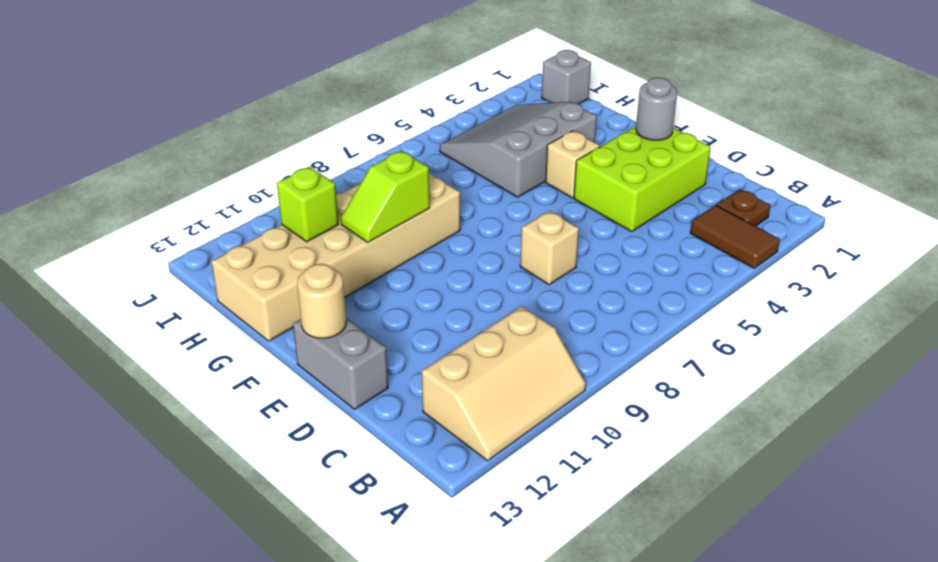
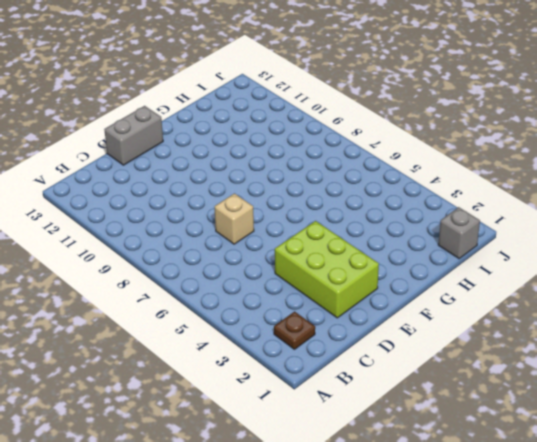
none -> brown tile A3:B3 level 1
none -> tan slope A10:B12 level 1 top B
none -> tan brick F4 level 1

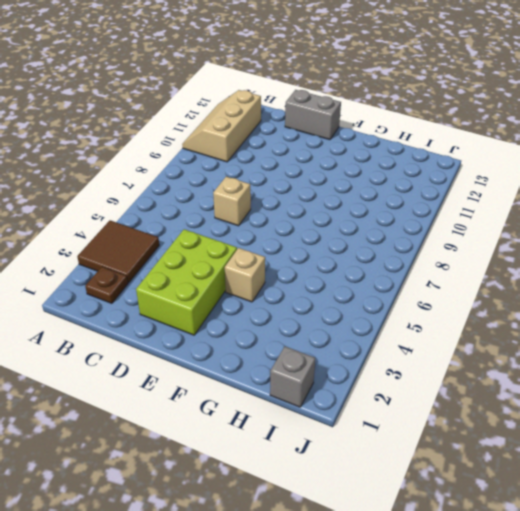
brown tile A3:B4 level 1 -> brown tile A3:B3 level 1
none -> grey slope G3:I5 level 1 top G
none -> tan brick G8:H13 level 1
none -> grey round brick E2 level 2

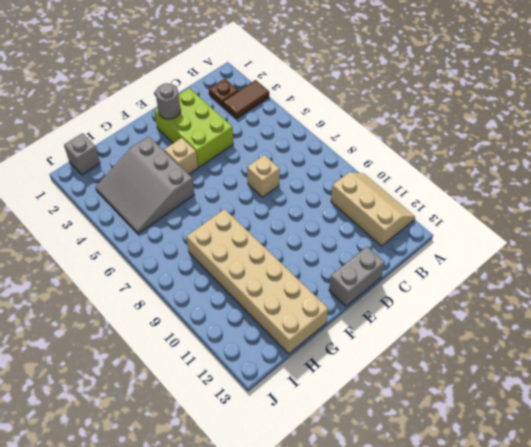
none -> tan round brick E13 level 2
none -> lime slope G9:G10 level 2 top 9
none -> lime brick H11 level 2

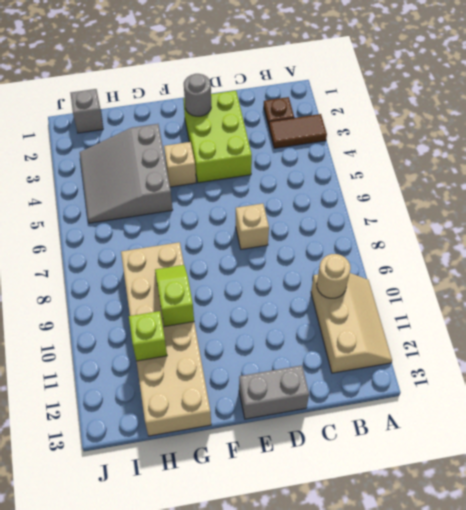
tan round brick B10 level 2 -> tan round brick E13 level 2
lime slope G9:G10 level 2 top 10 -> lime slope G9:G10 level 2 top 9

